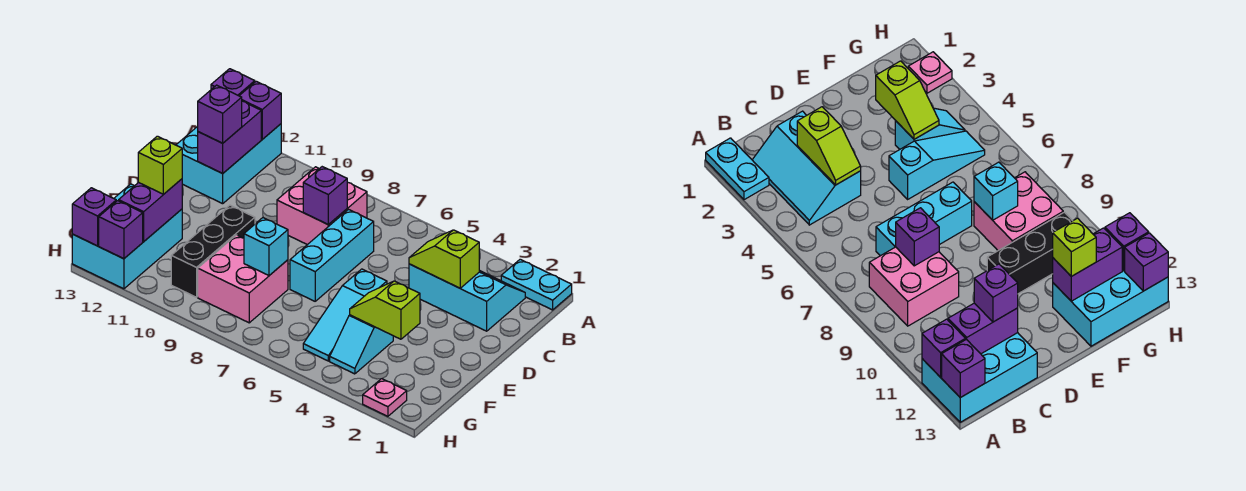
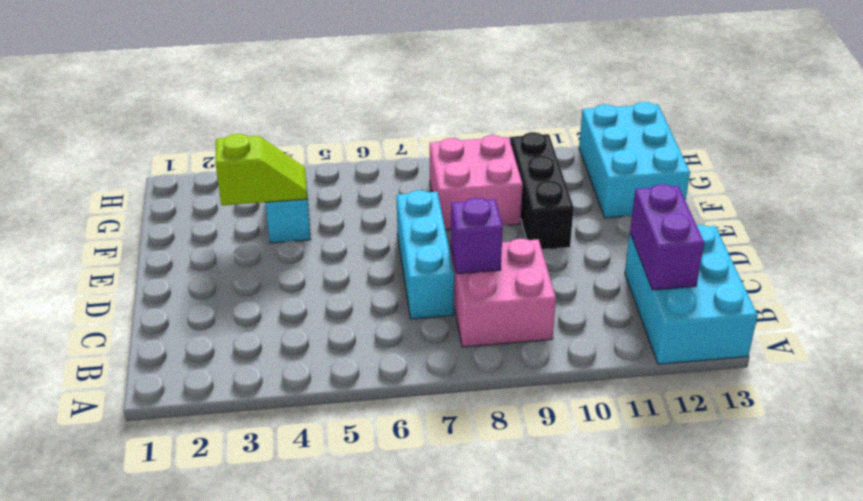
none -> cyan plate A1:A2 level 1
none -> cyan slope B2:C4 level 1 top C
none -> cyan slope E5:G5 level 1 top E

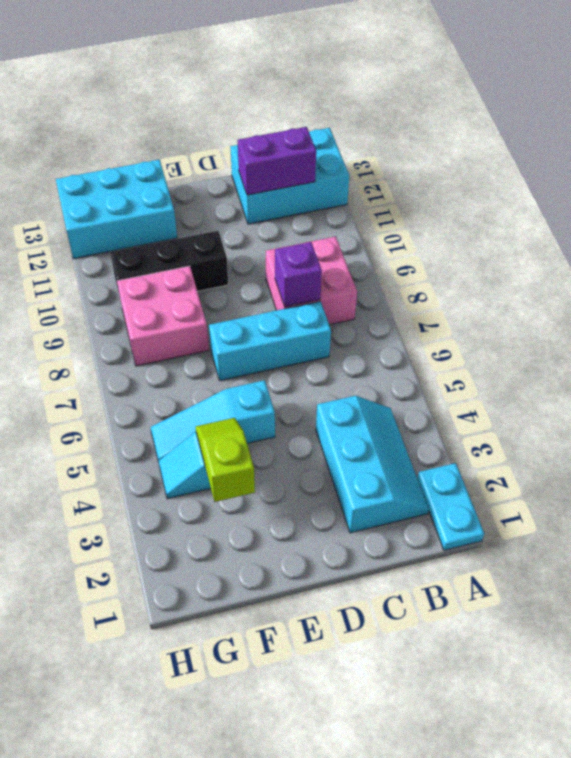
none -> pink plate H2 level 1
none -> purple brick A12 level 2
none -> purple brick A13 level 2

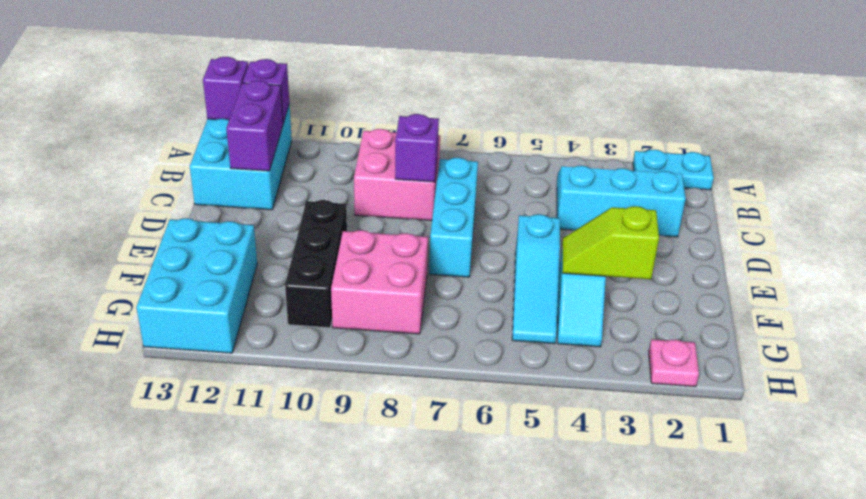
none -> lime slope C3:C4 level 2 top 3
none -> cyan brick F8 level 2
none -> purple brick F12:G12 level 2

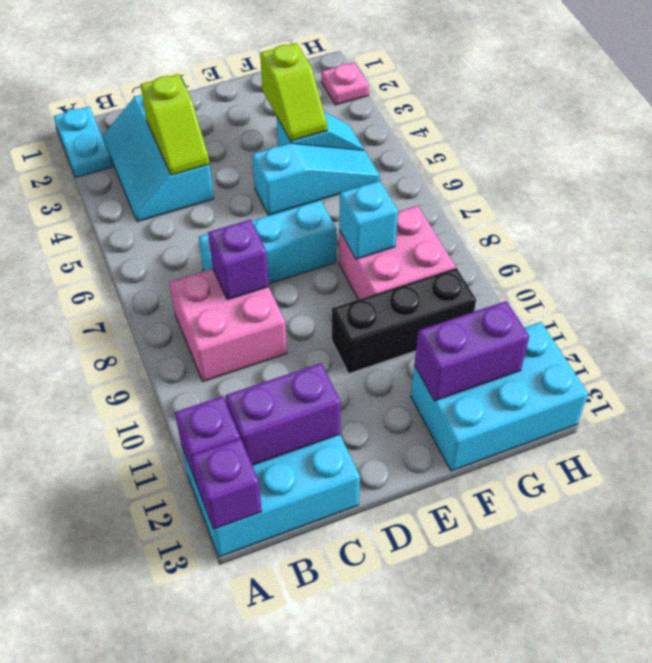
none -> purple brick H12 level 2
none -> purple brick H13 level 2
none -> purple brick C12 level 3

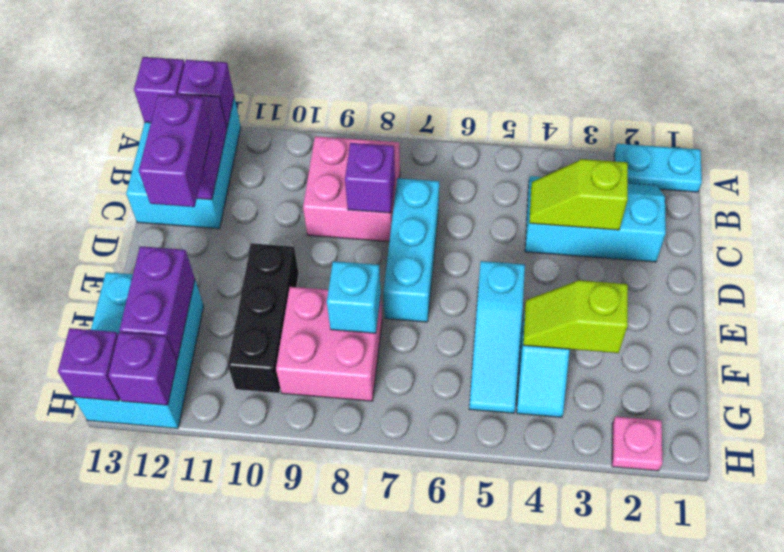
purple brick C12:D12 level 3 -> purple brick C12 level 3
none -> lime brick F12 level 3

